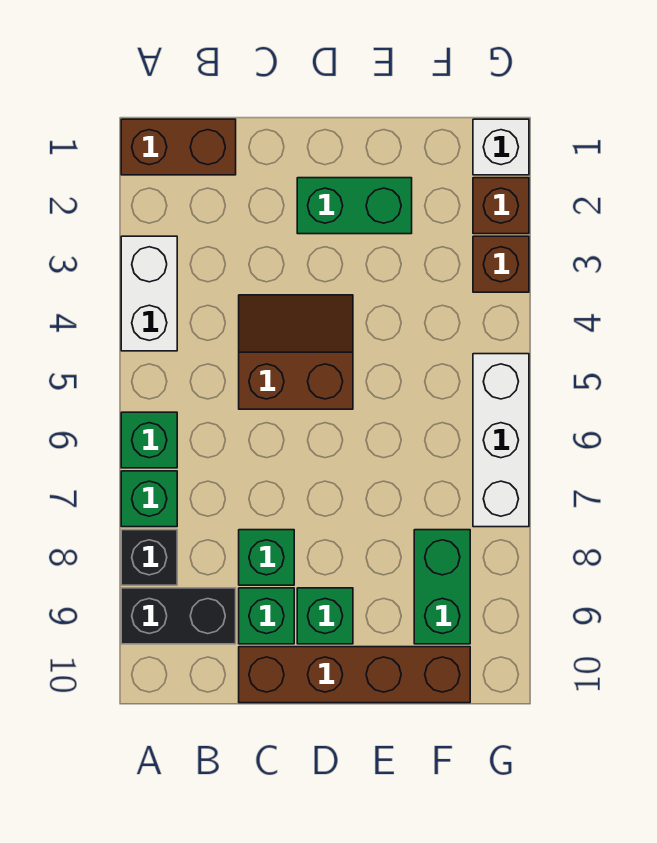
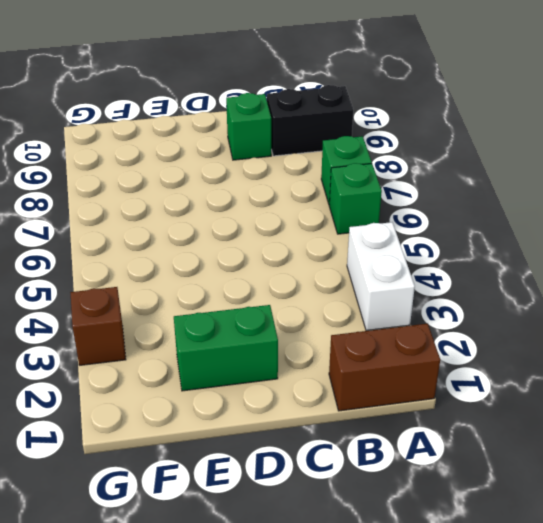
none -> black brick A8 level 1
none -> brown slope C4:D5 level 1 top 5
none -> green brick C8 level 1

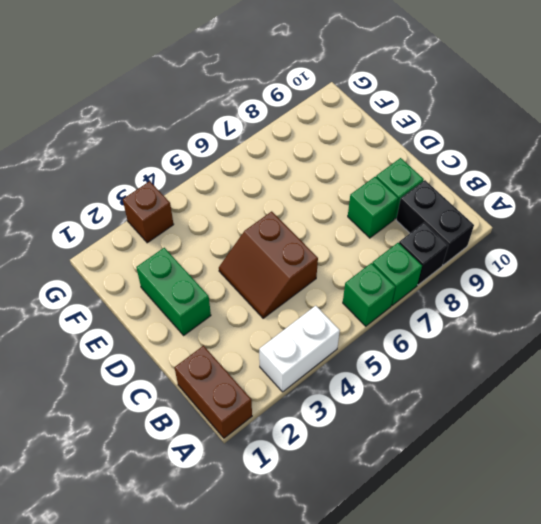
none -> brown brick C10:F10 level 1
none -> green brick D9 level 1
none -> green brick F8:F9 level 1

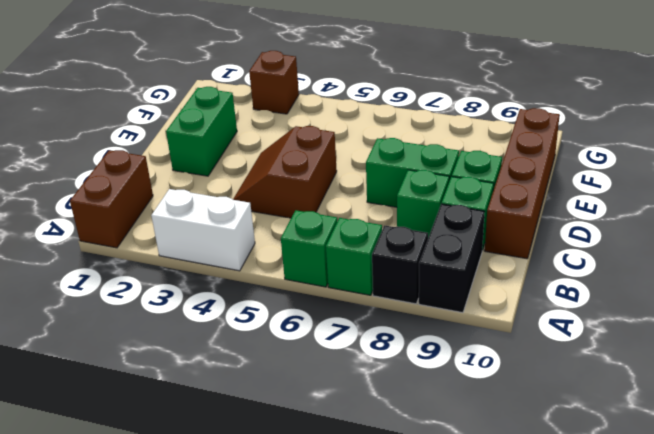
green brick D7:D8 level 1 -> green brick F8:F9 level 1
none -> white brick G1 level 1
none -> brown brick G2 level 1
none -> white brick G5:G7 level 1

